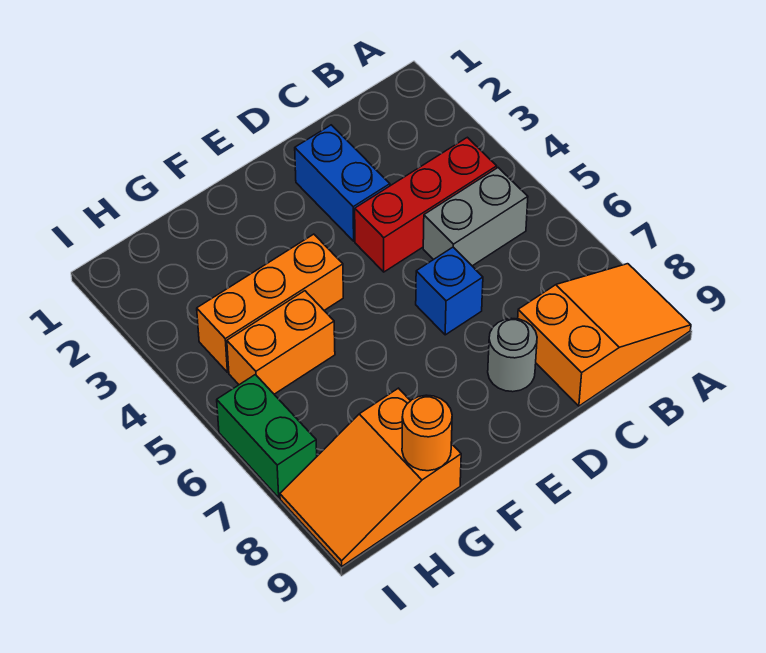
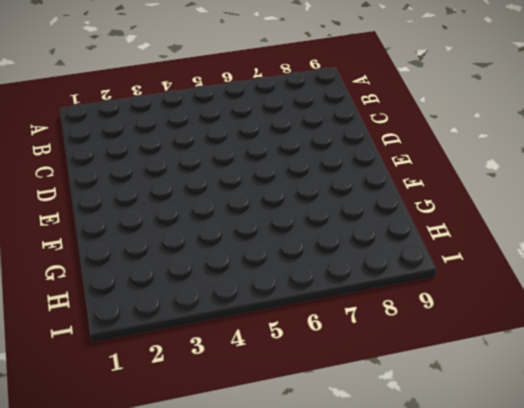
none -> orange slope A8:C9 level 1 top C
none -> red brick B4:D4 level 1

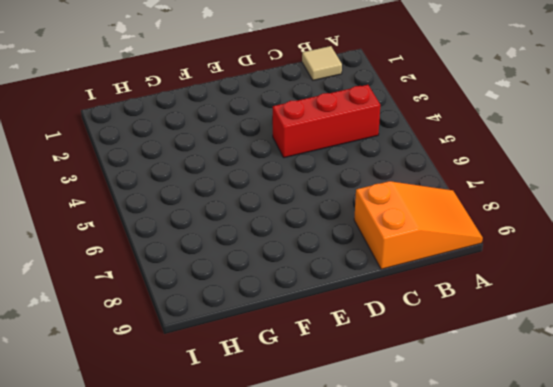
tan tile B1 level 1 -> none
none -> grey brick B5:C5 level 1
none -> blue brick D2:D3 level 1

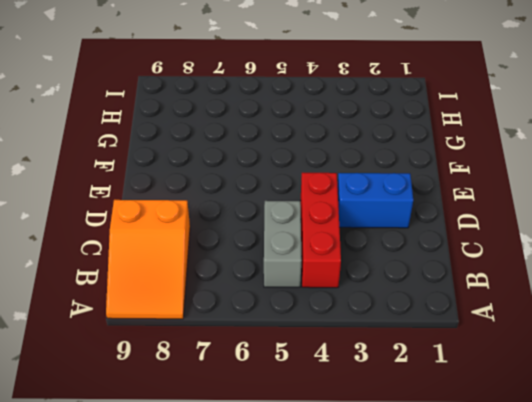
none -> blue brick D6 level 1
none -> grey round brick D8 level 1

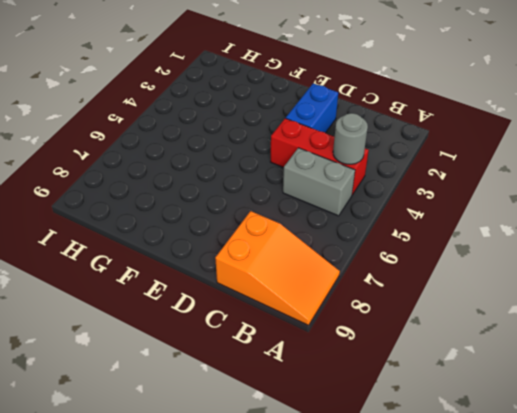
grey round brick B4 level 2 -> grey round brick D8 level 1
none -> blue brick D6 level 1
none -> orange brick F4:H4 level 1

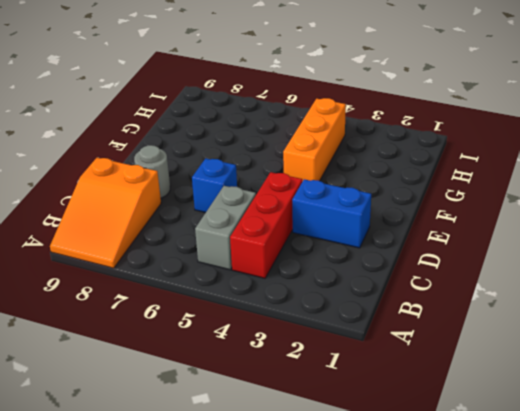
none -> orange brick G5:H5 level 1
none -> orange slope G8:I9 level 1 top G

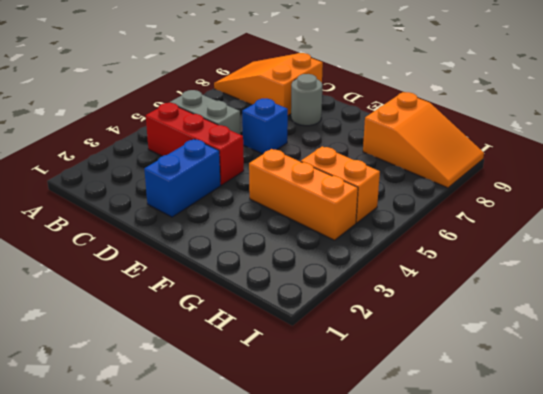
none -> green brick I6:I7 level 1
none -> orange round brick G9 level 2

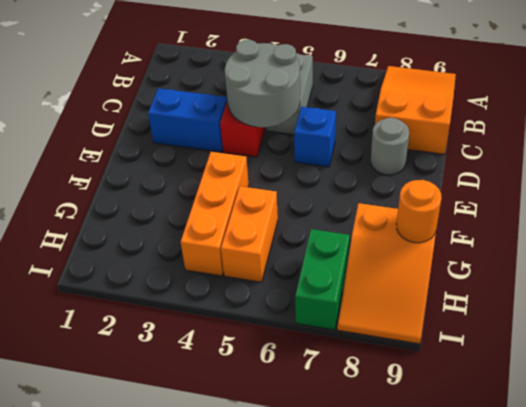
grey round brick C4:D5 level 2 -> none
green brick H7:I7 level 1 -> green brick I6:I7 level 1

